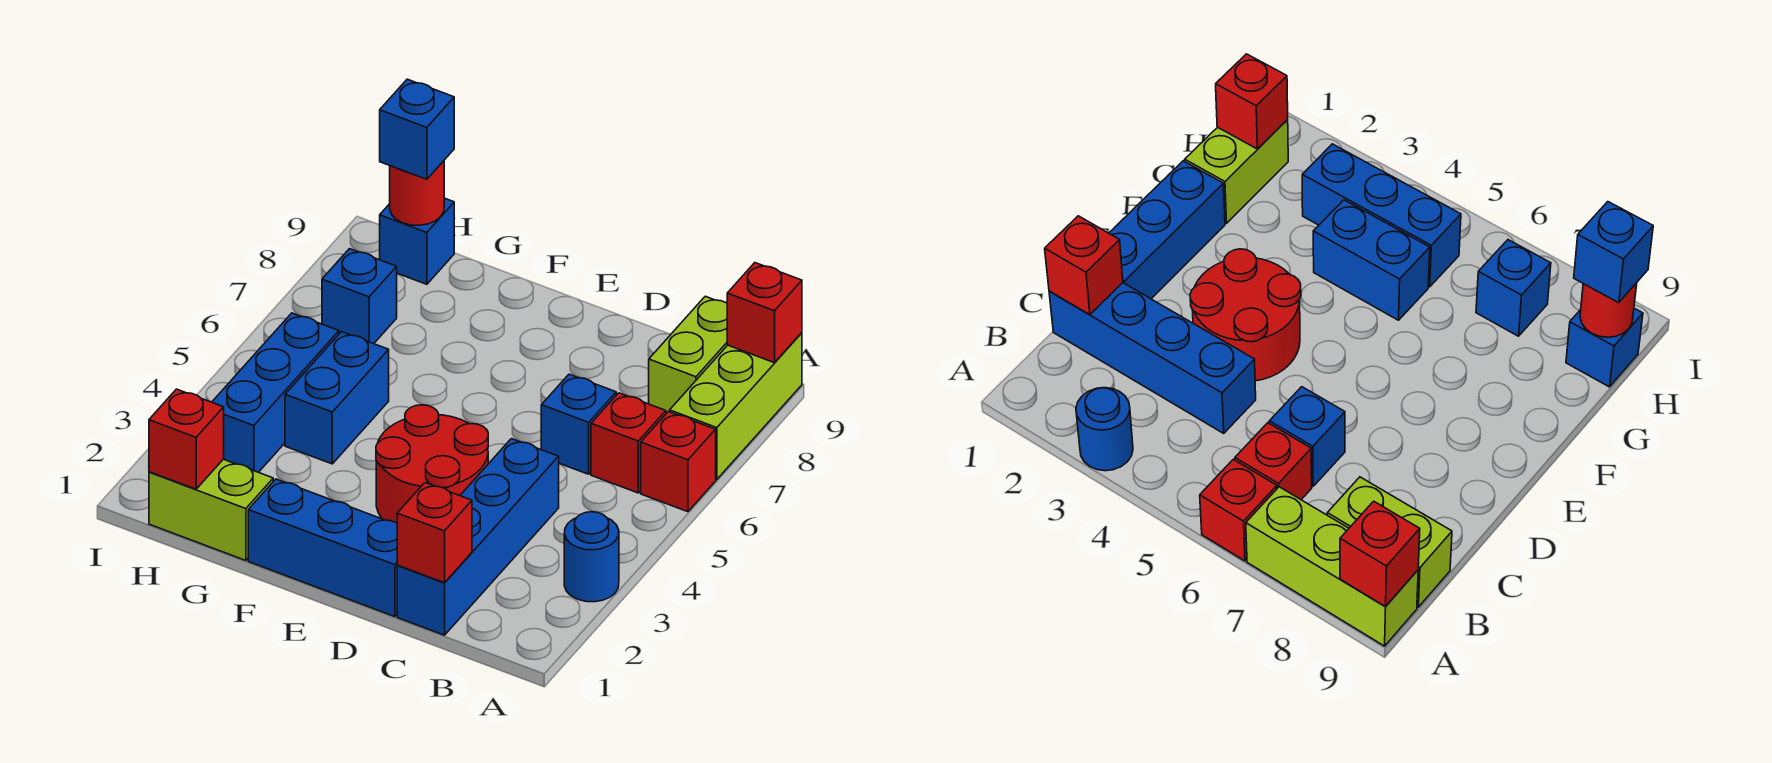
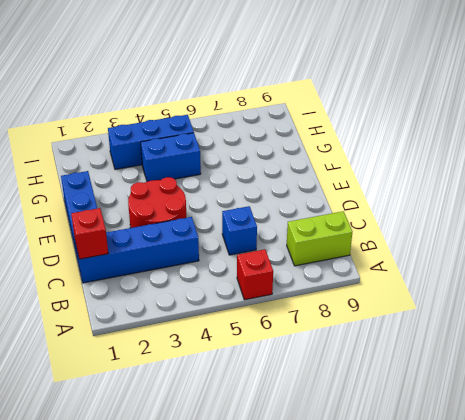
none -> blue round brick A3 level 1
none -> lime brick A7:A9 level 1
none -> red brick B6 level 1

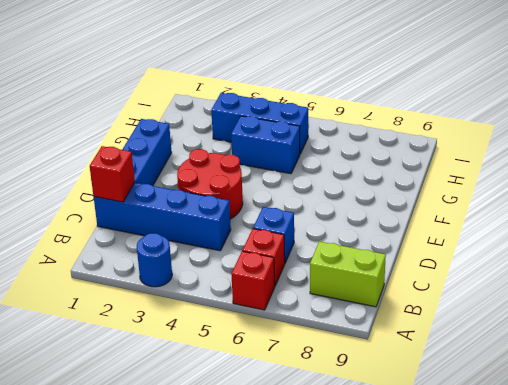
none -> lime brick A7:A9 level 1
none -> lime brick G1:H1 level 1
none -> blue brick H7 level 1

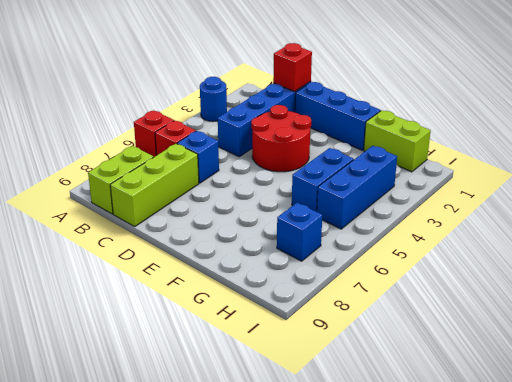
lime brick C7:C9 level 1 -> lime brick A7:A9 level 1
none -> blue brick H9 level 1
none -> red brick A9 level 2
none -> red brick H1 level 2

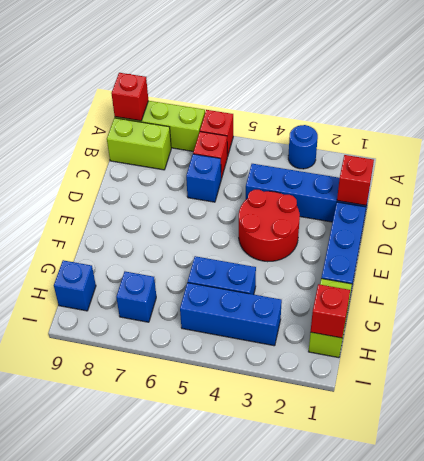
none -> red round brick H9 level 2
none -> blue brick H9 level 3

